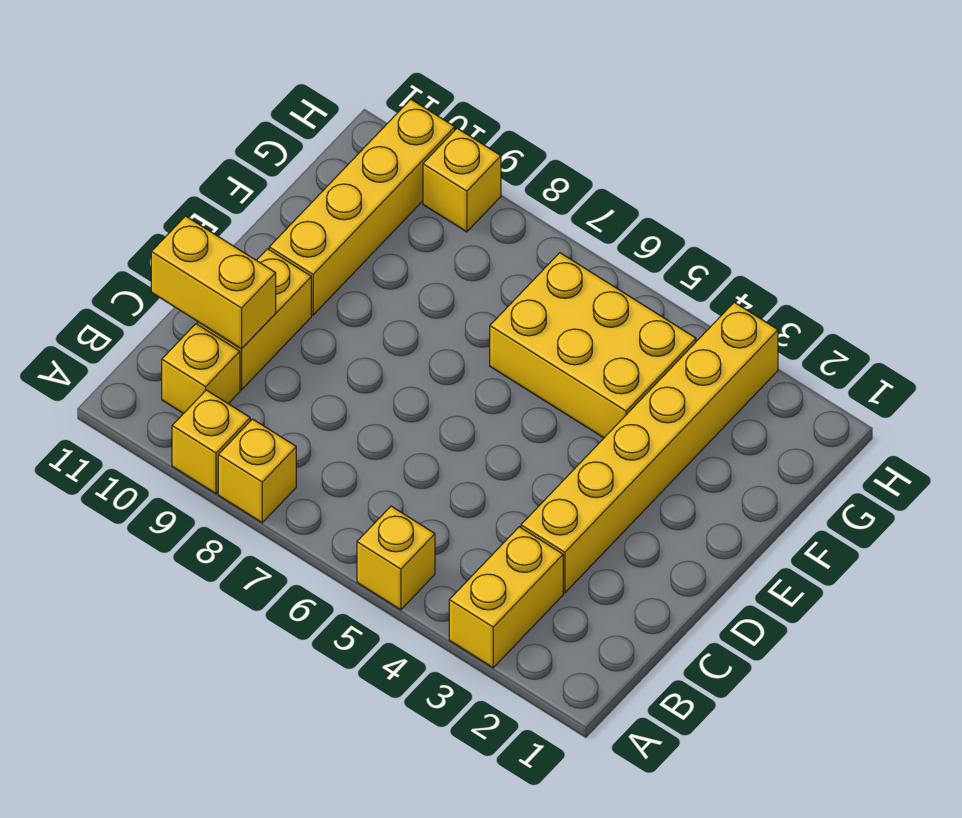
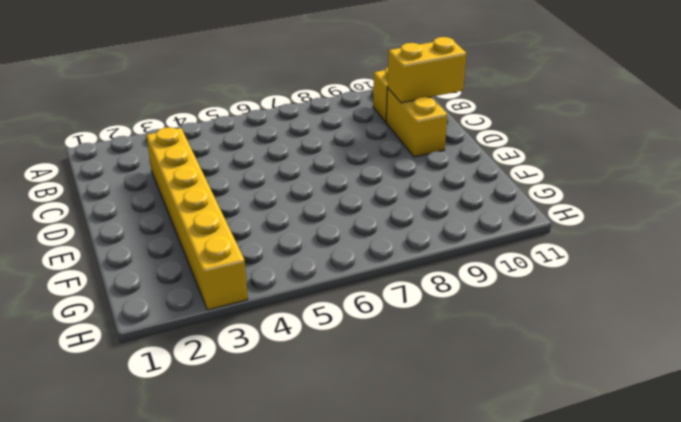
none -> yellow brick A3:B3 level 1
none -> yellow brick A5 level 1

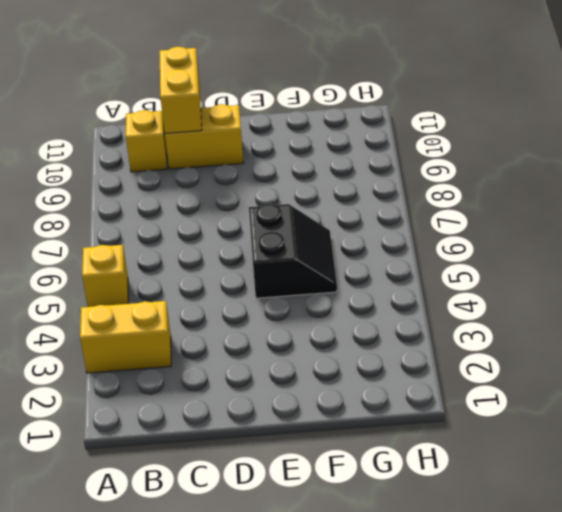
black slope E5:F6 level 1 top E -> yellow brick F4:G6 level 1
none -> yellow brick A8 level 1
none -> yellow brick A9 level 1

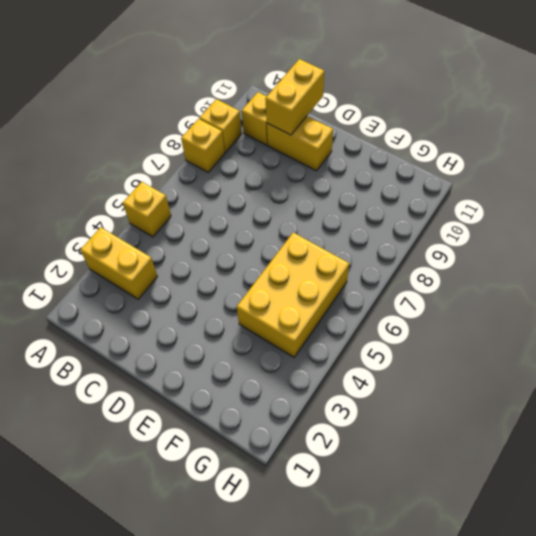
none -> yellow brick C3:H3 level 1
none -> yellow brick E10:H10 level 1

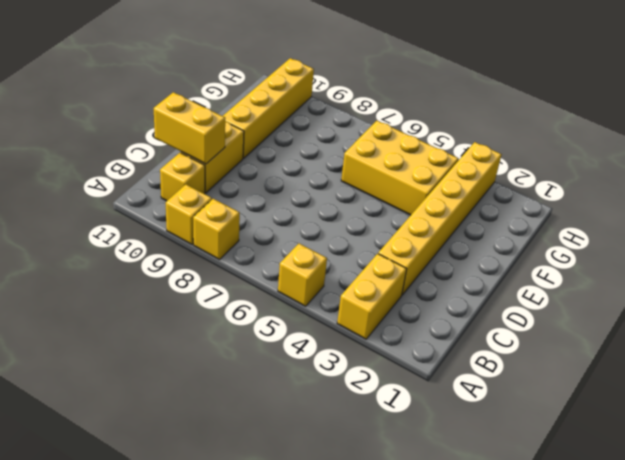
none -> yellow brick H9 level 1

